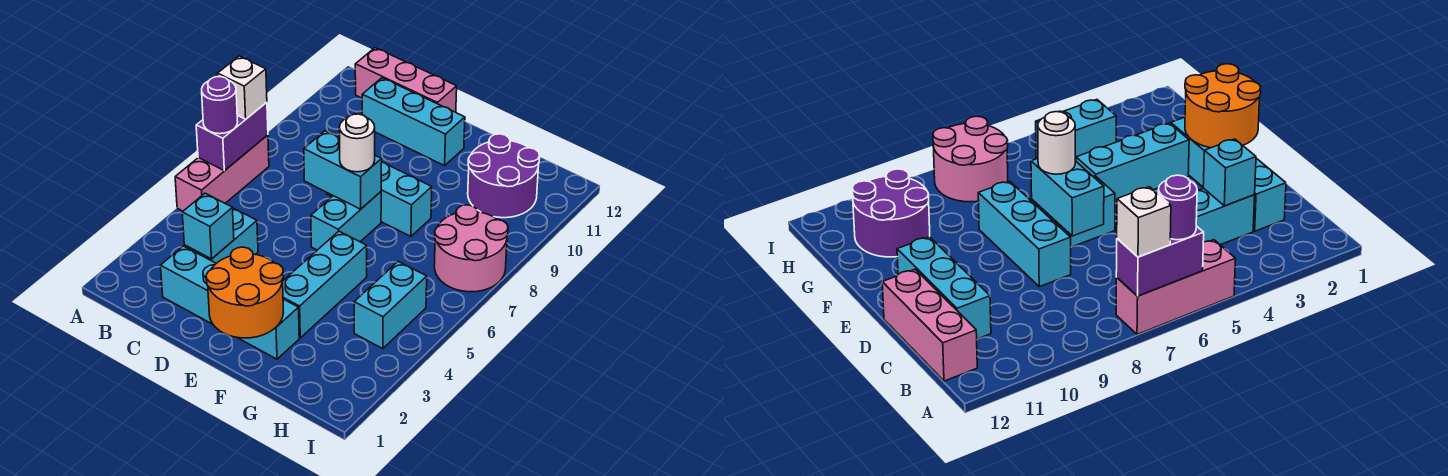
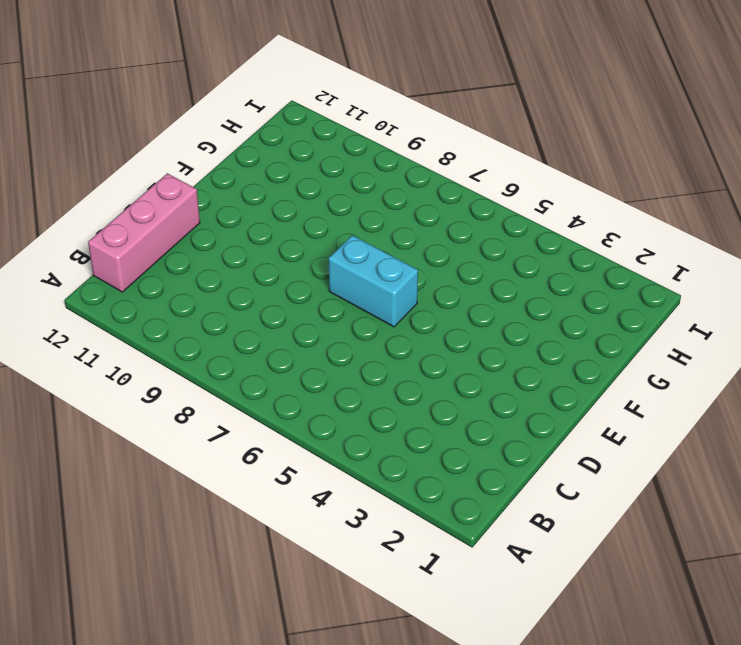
none -> pink brick A5:A7 level 1
none -> cyan brick C2:F2 level 1
none -> cyan brick C3:C4 level 1

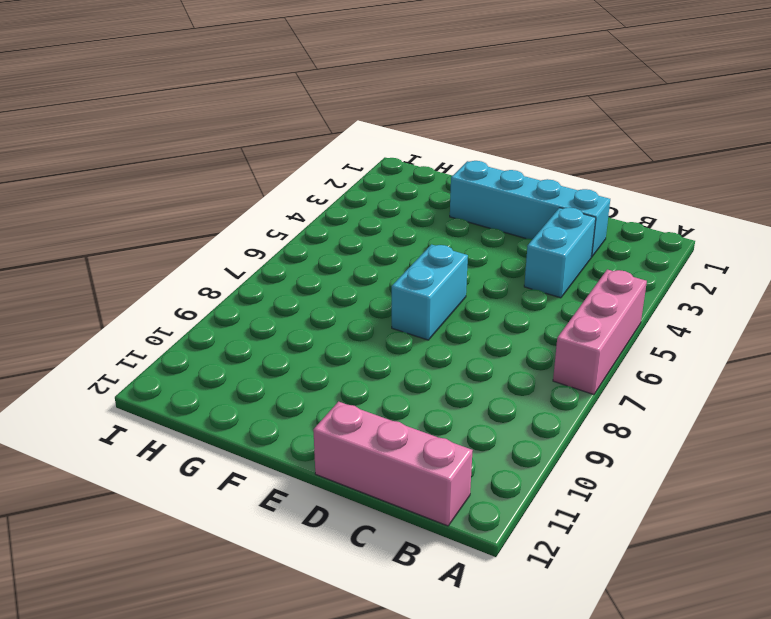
none -> cyan brick C11:E11 level 1
none -> cyan brick D8:F8 level 1
none -> cyan brick F3:F5 level 1

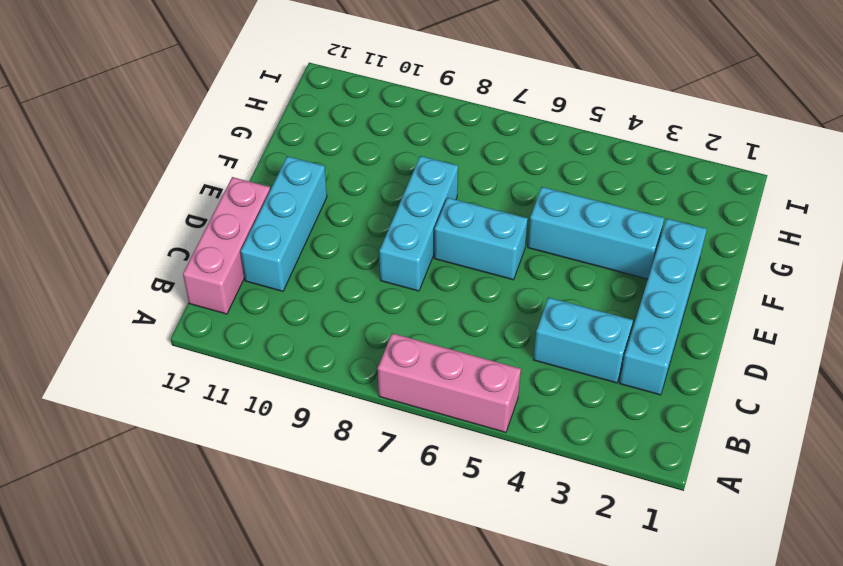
none -> purple round brick G10:H11 level 1
none -> cyan brick H4:H5 level 1
none -> pink round brick H7:I8 level 1

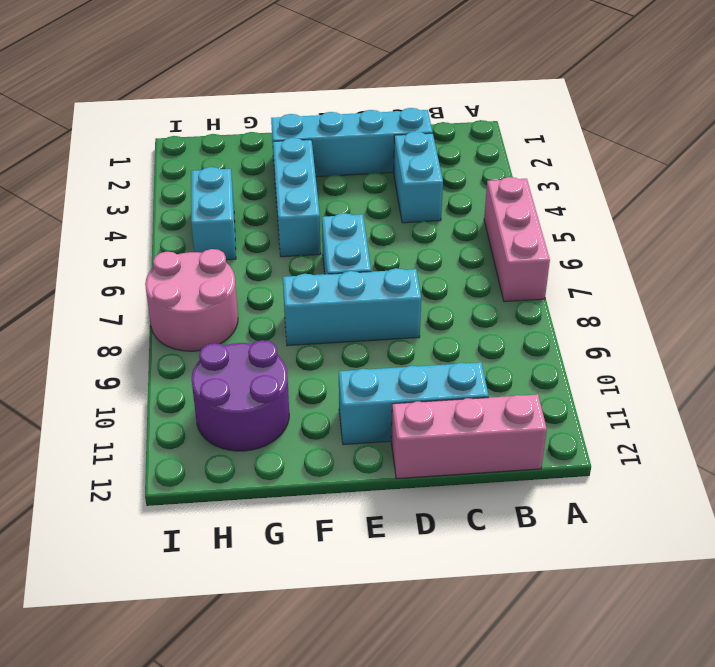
none -> purple brick A6:A7 level 2
none -> cyan brick C3 level 2
none -> cyan brick D7:E7 level 2

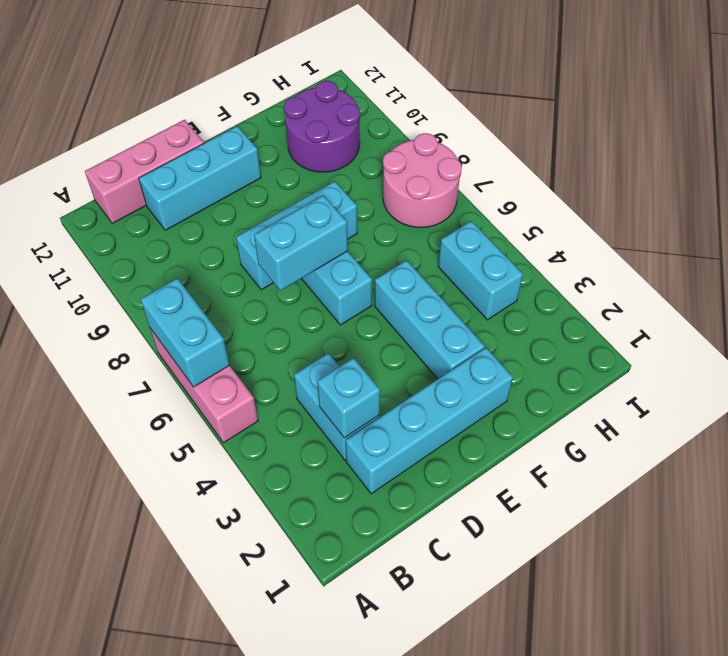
cyan brick A6:A7 level 2 -> purple brick A6:A7 level 2
none -> orange round brick E1:F2 level 2
none -> purple round brick A6 level 3
none -> white brick A7 level 3

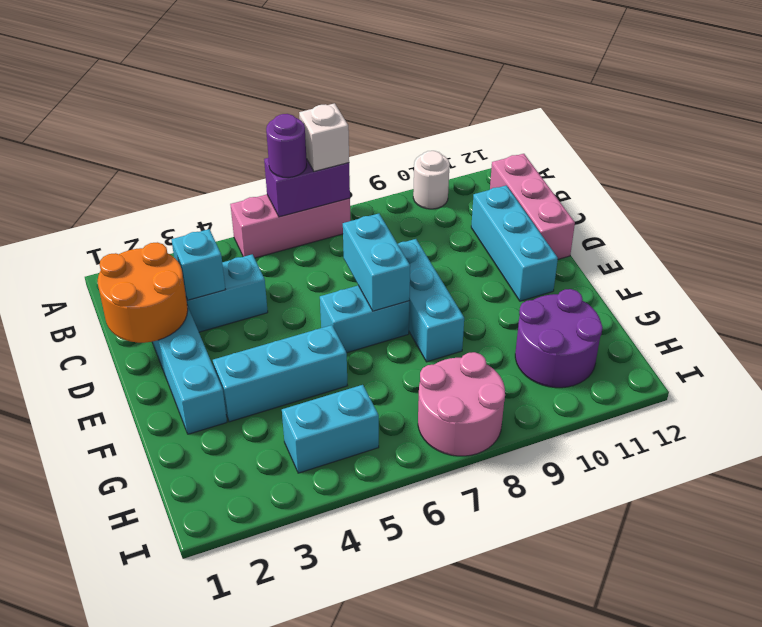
white round brick A10 level 1 -> white round brick E7 level 3
orange round brick C1:D2 level 2 -> orange round brick E1:F2 level 2

